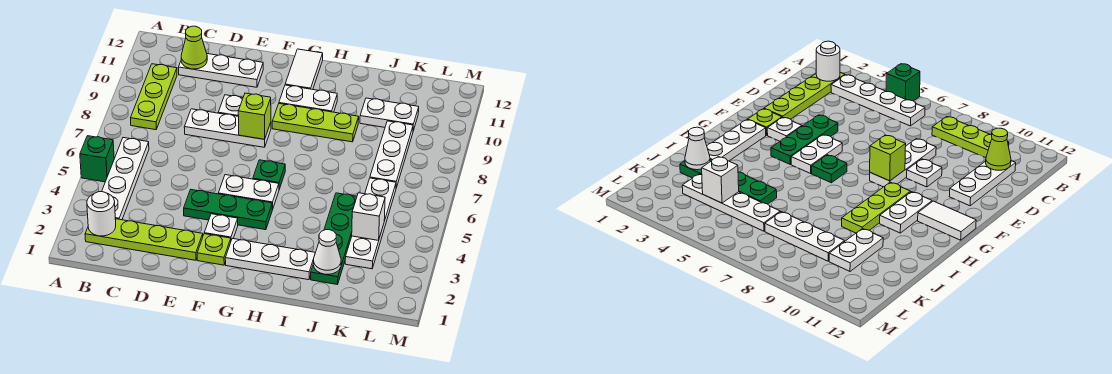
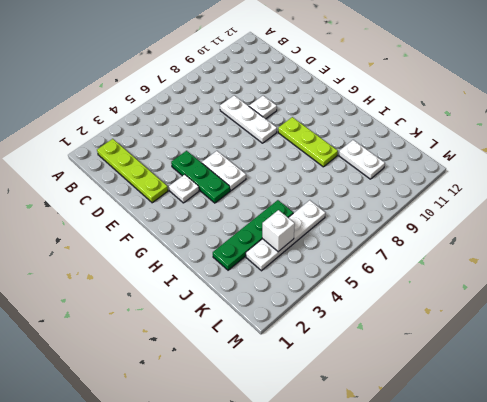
none -> green brick A5 level 1
none -> white plate B3:B6 level 1
none -> lime plate B8:B10 level 1

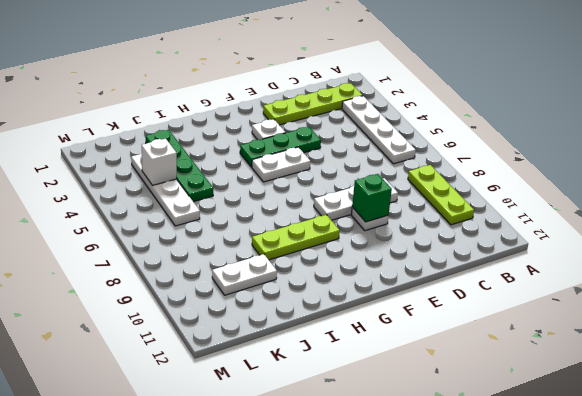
green brick E9 level 2 -> green brick A5 level 1
none -> white plate C11:E11 level 1
none -> lime plate F2 level 1
none -> white plate G2:I2 level 1

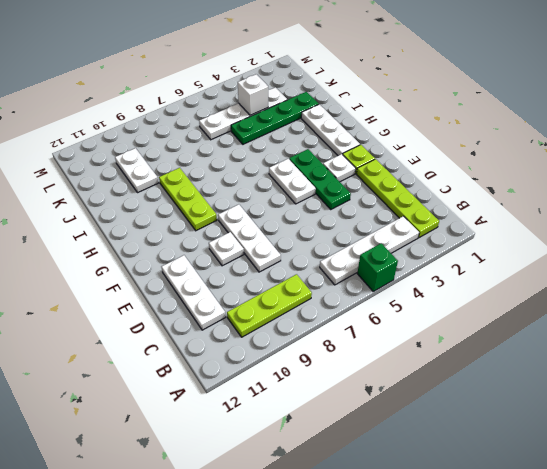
none -> green plate G6 level 1
none -> white plate G10:H10 level 1
none -> white tile G11:G12 level 1

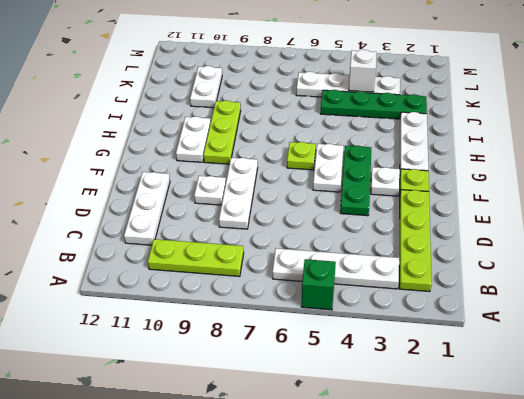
lime plate G6 level 1 -> green plate G6 level 1
none -> white tile G11:G12 level 1
none -> white plate K7:K9 level 1
none -> white round brick B2 level 2

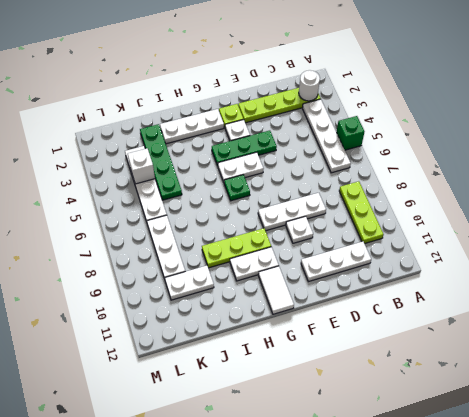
none -> lime cone C11 level 2
none -> lime brick F8 level 2
none -> white cone J2 level 2

